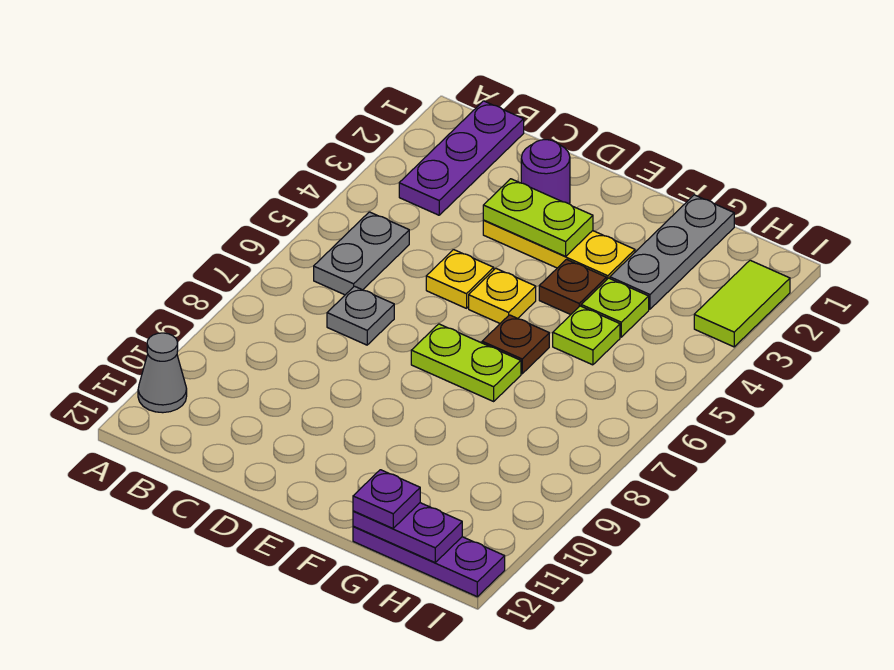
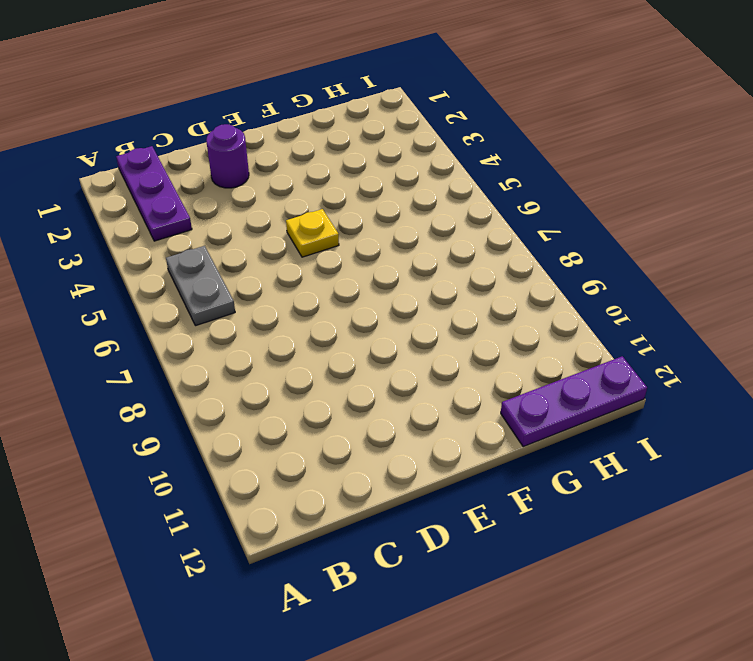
none -> grey cone A11 level 1
none -> grey plate C7 level 1
none -> yellow plate D3:F3 level 1

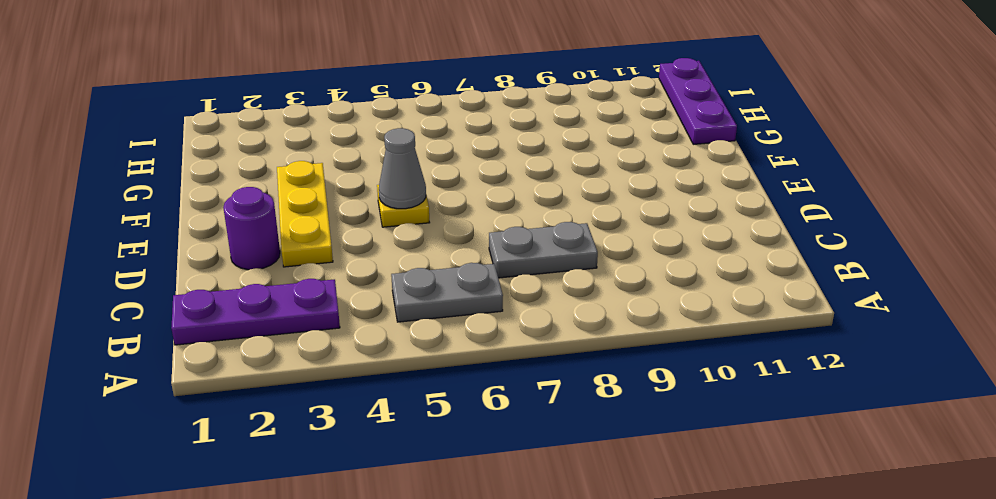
grey plate C7:C8 level 1 -> grey plate C7 level 1
grey cone E5 level 2 -> grey cone A11 level 1
none -> yellow plate D5 level 1
none -> lime plate E7:F7 level 1
none -> brown plate F4 level 1

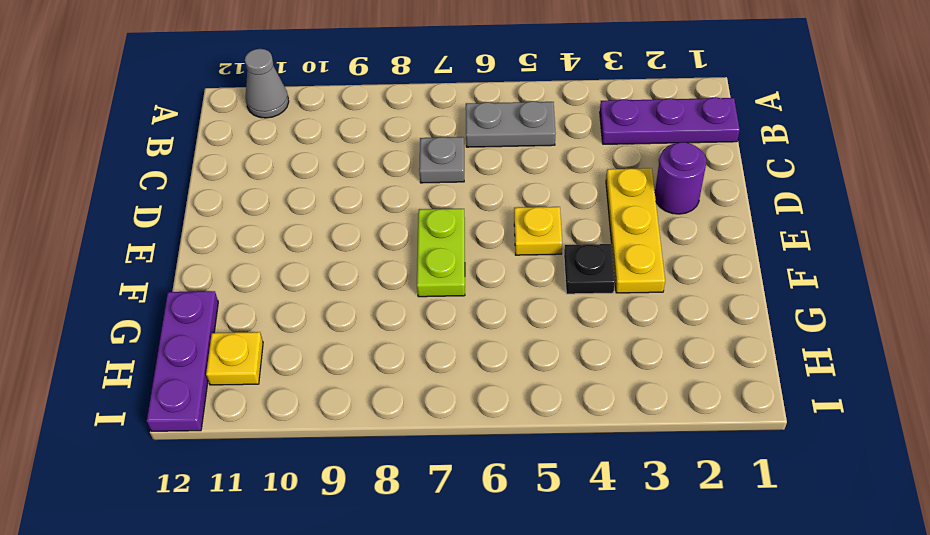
black plate F4 level 1 -> brown plate F4 level 1
yellow plate H11 level 1 -> yellow plate D5 level 1
none -> brown plate F6 level 1
none -> grey plate G1:G3 level 1
none -> lime plate G4 level 1

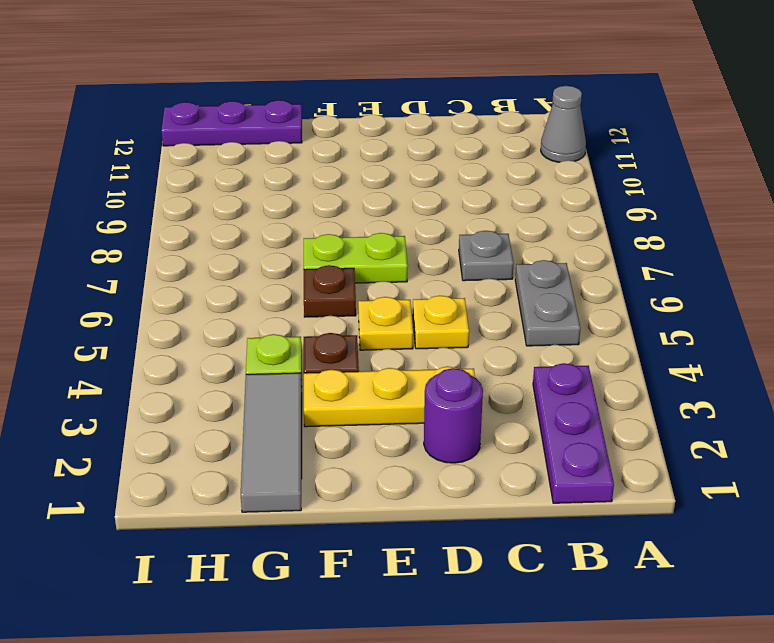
grey tile G1:G3 level 1 -> grey plate G1:G3 level 1
none -> lime plate G5 level 1
none -> lime tile I2:I3 level 1
none -> lime plate D3:E3 level 2

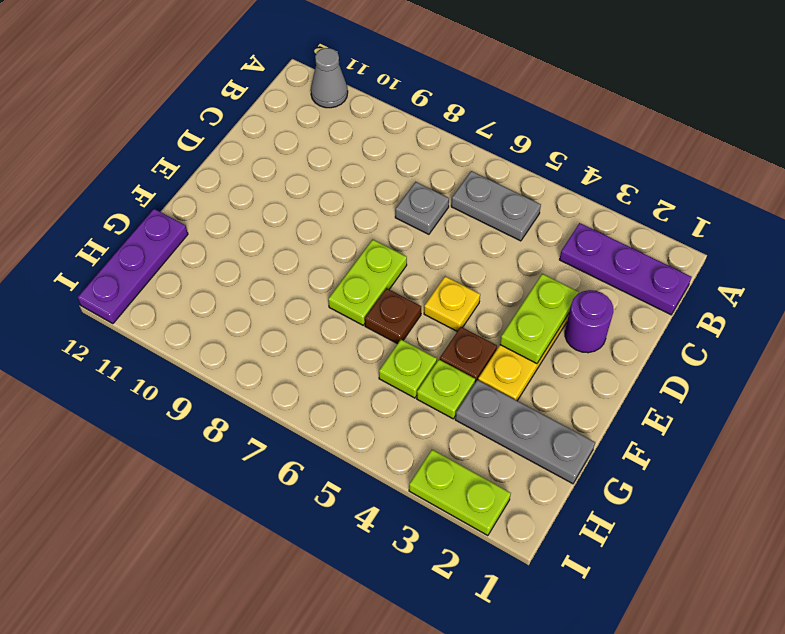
lime plate I2:I3 level 1 -> lime tile I2:I3 level 1
none -> yellow plate D5 level 1
none -> purple plate G12:H12 level 2
none -> purple plate G12 level 3

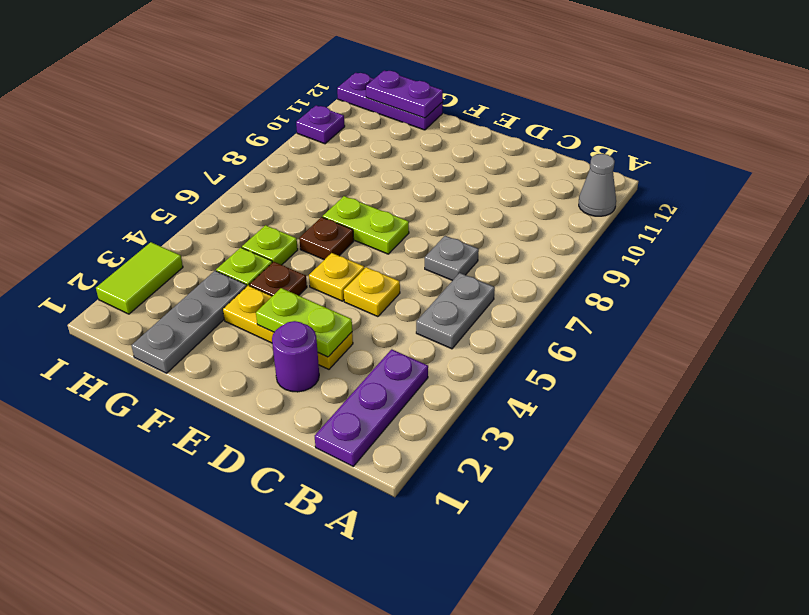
purple plate I10 level 1 -> purple plate G12 level 3

